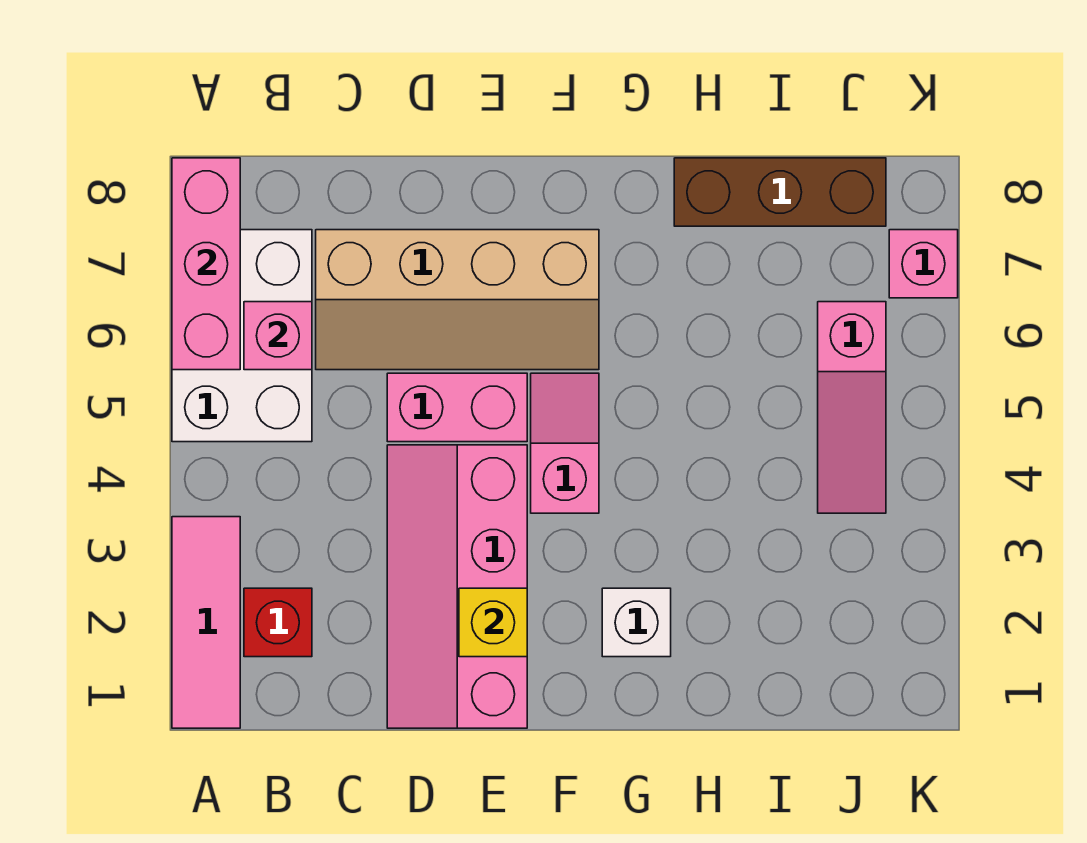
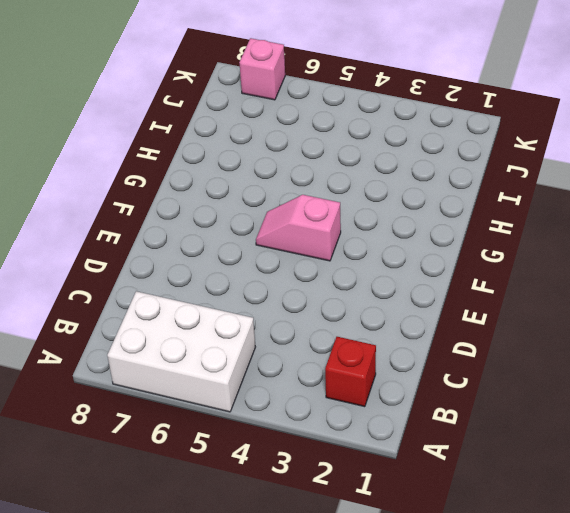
none -> pink tile A1:A3 level 1
none -> tan slope C6:F7 level 1 top 7
none -> pink slope D1:E4 level 1 top E

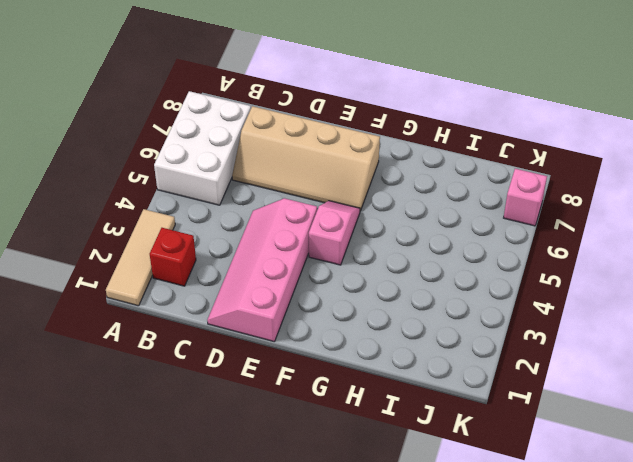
tan tile A1:A3 level 1 -> pink tile A1:A3 level 1
none -> pink brick D5:E5 level 1
none -> white brick G2 level 1
none -> brown brick H8:J8 level 1

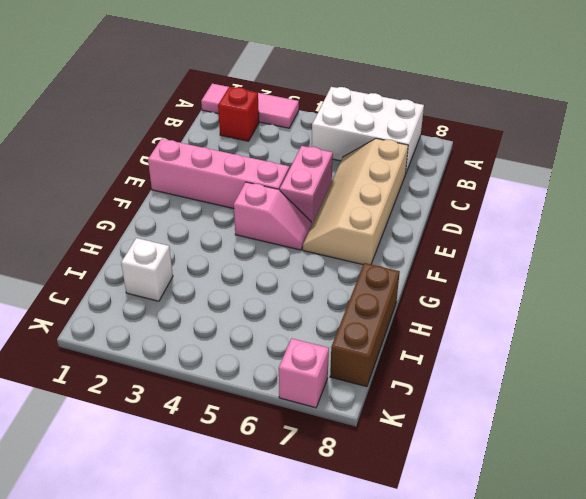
white brick I2 level 1 -> white brick G2 level 1
none -> pink slope J4:J6 level 1 top 6
none -> pink brick A6:A8 level 2
none -> pink brick B6 level 2

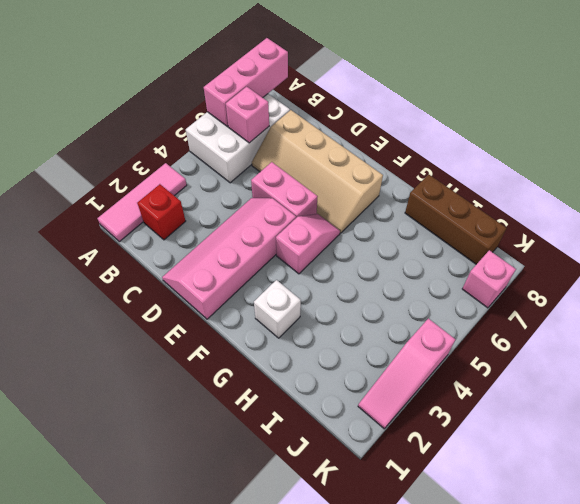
pink slope K2:K4 level 1 top 4 -> pink slope J4:J6 level 1 top 6
none -> yellow brick E2 level 2

